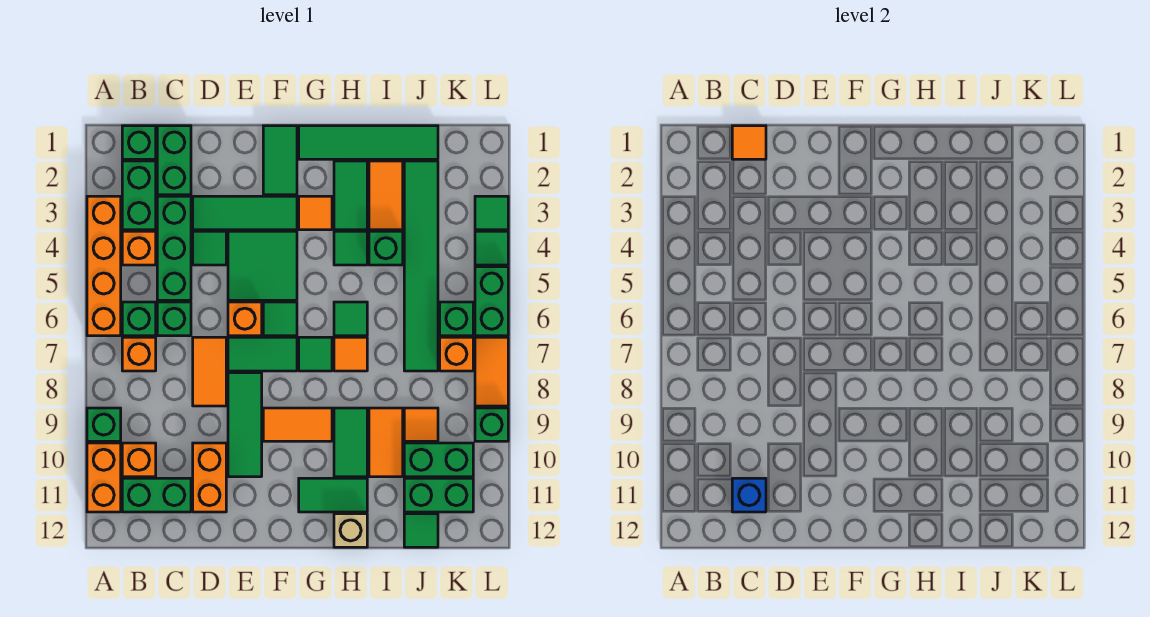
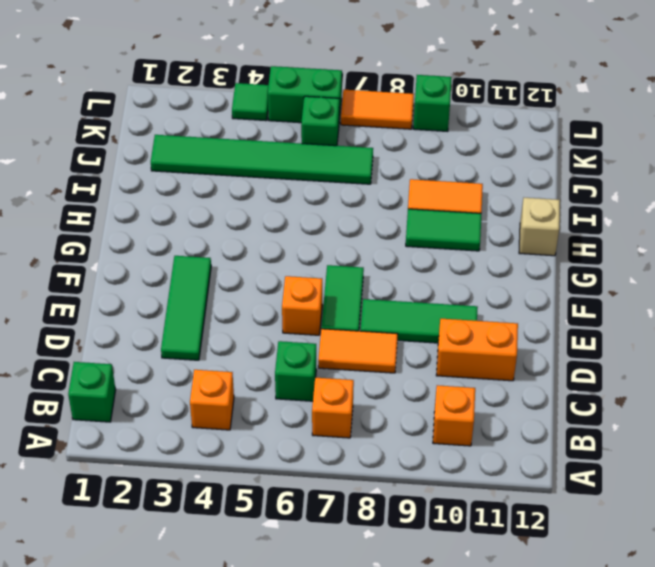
none -> orange brick A3:A6 level 1
none -> green brick A9 level 1
none -> orange brick A10:A11 level 1
none -> green brick B2:B3 level 1

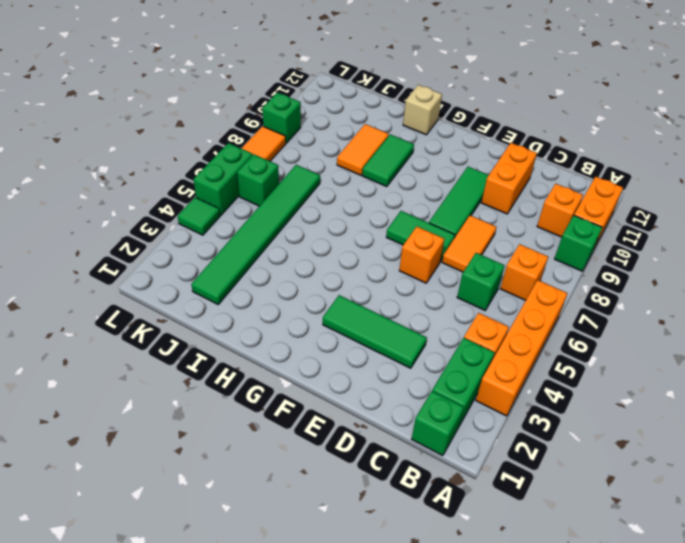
none -> green brick B6 level 1
none -> green brick B11:C11 level 1
none -> green brick C1:C2 level 1
none -> green brick C3:C5 level 1

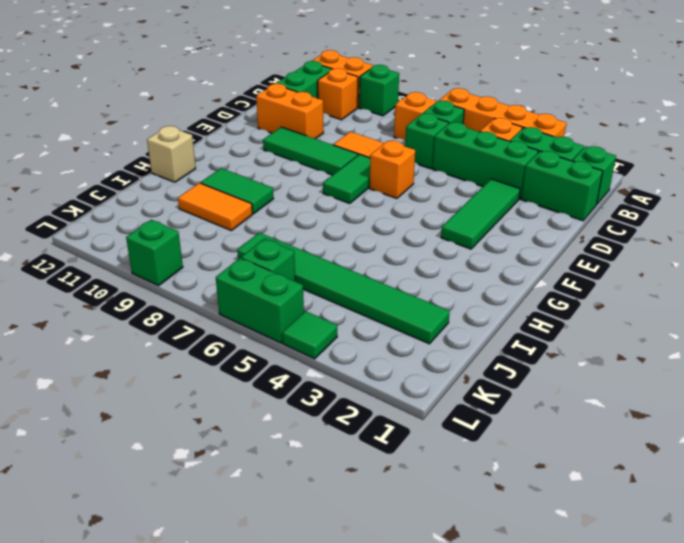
none -> green tile D4 level 1
none -> green tile E4:F5 level 1
none -> green tile F1:F2 level 1
none -> green tile F6 level 1

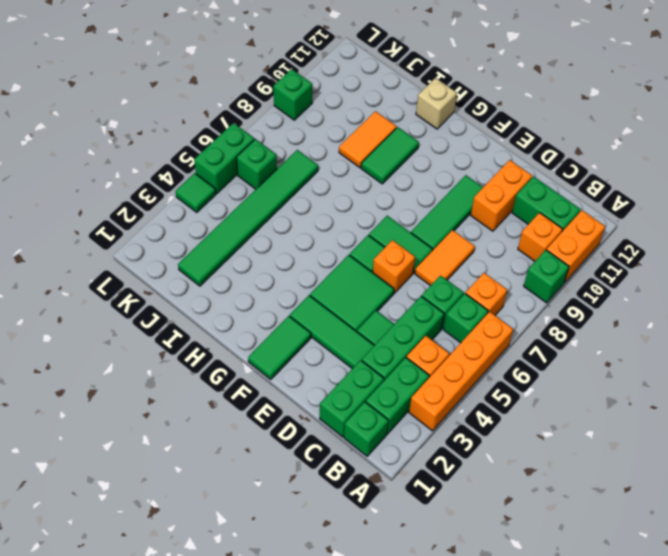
none -> orange tile F9:G9 level 1
none -> green tile G1:J1 level 1
none -> orange tile G3 level 1
none -> green tile G7 level 1

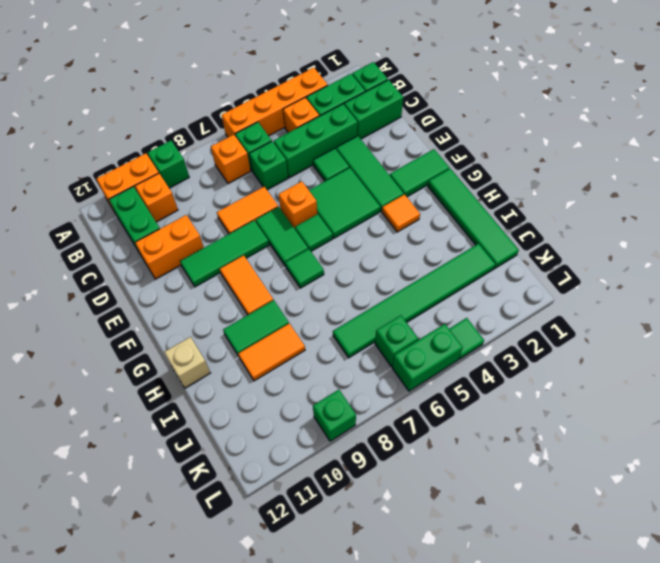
none -> green tile G11:H11 level 1
none -> green tile H2:H3 level 1
none -> green tile H4 level 1
none -> green tile H6 level 1

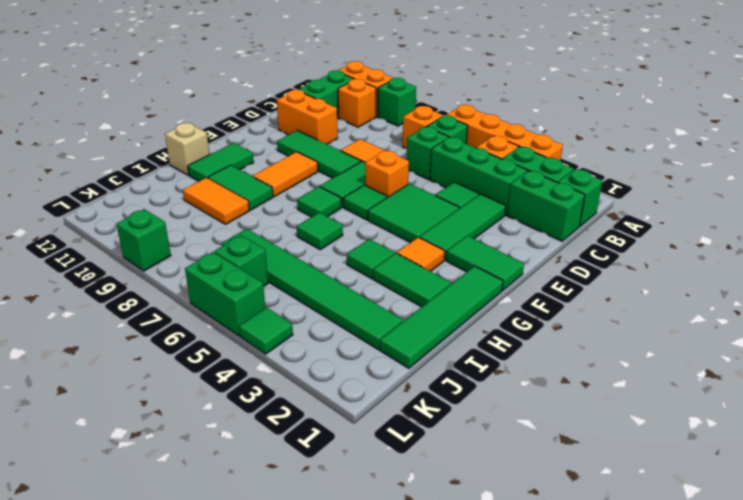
none -> orange tile H7 level 1
none -> orange tile I2:I3 level 1
none -> green brick I4 level 1
none -> orange tile J9 level 1

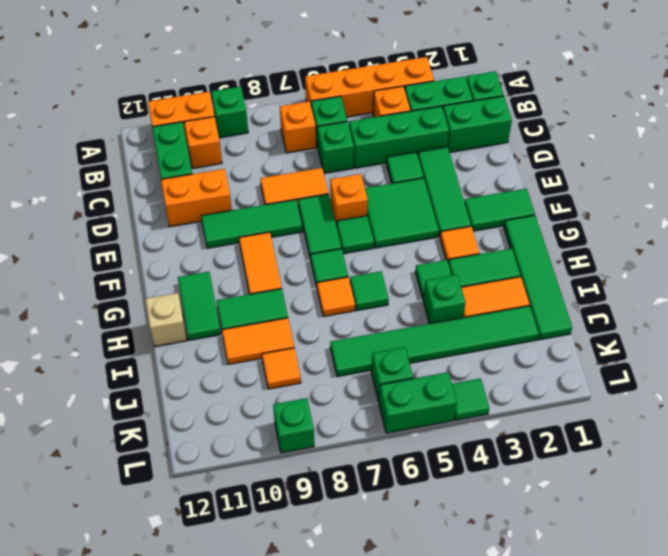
none -> green brick J10:K10 level 1
none -> green brick J11:K11 level 1
none -> green tile J12 level 1
none -> orange brick K7 level 1

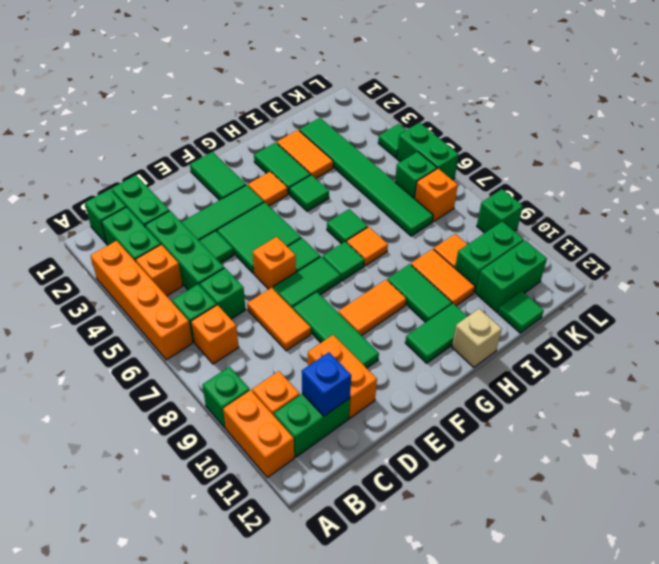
none -> green tile G1:J1 level 1
none -> green brick I4 level 1
none -> green tile L3 level 1
none -> orange tile L7:L8 level 1

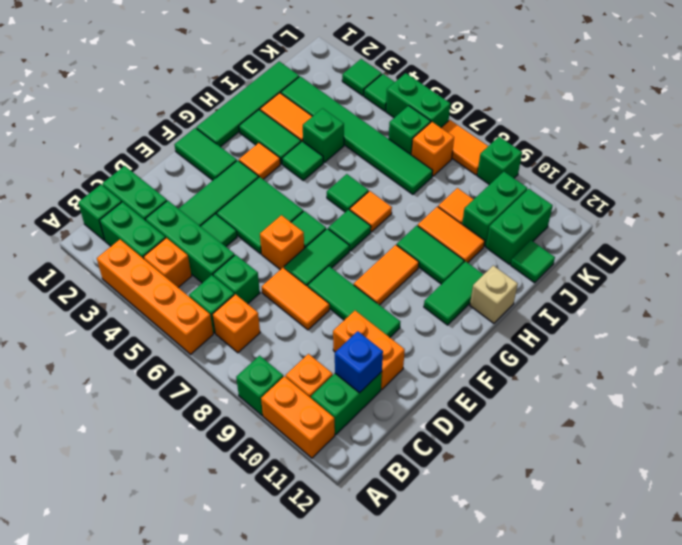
none -> orange tile C1 level 2

